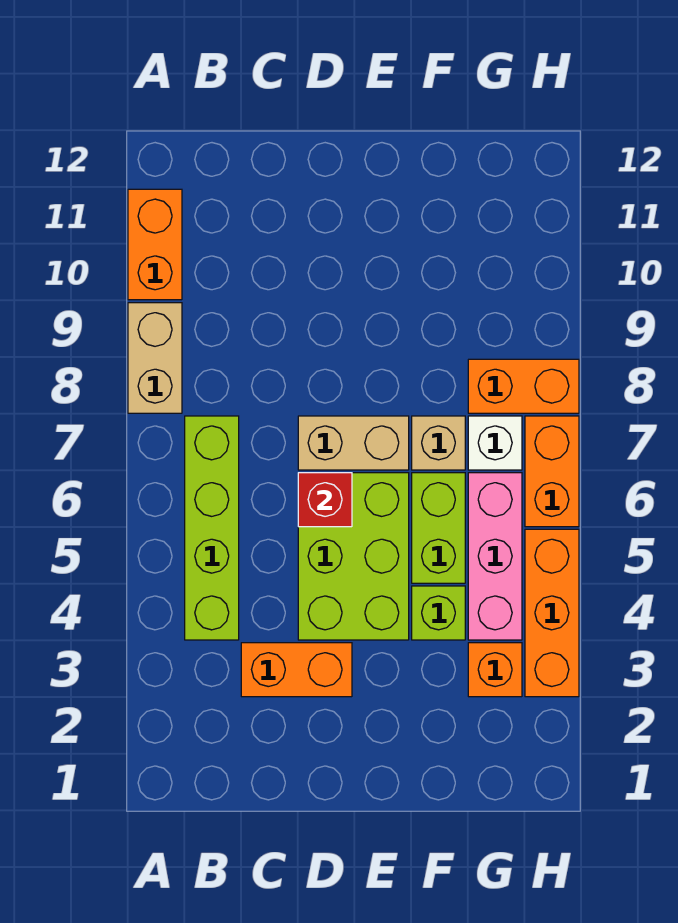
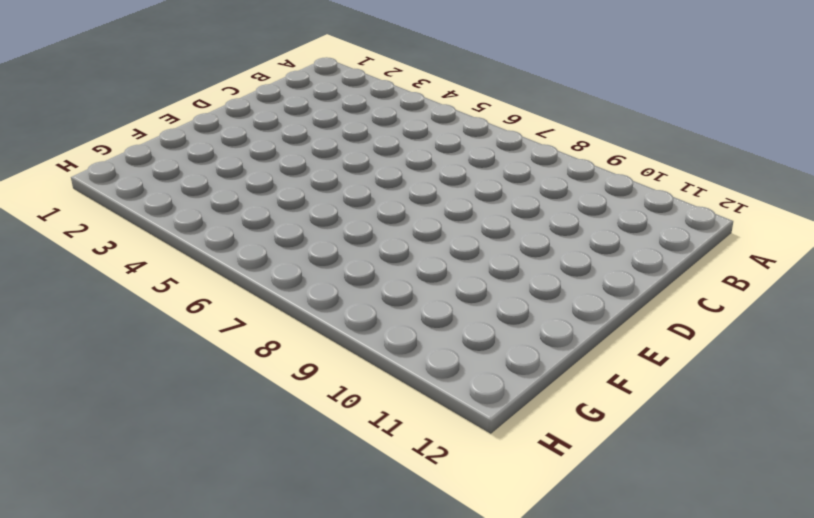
none -> tan brick A8:A9 level 1
none -> orange brick A10:A11 level 1
none -> lime brick B4:B7 level 1

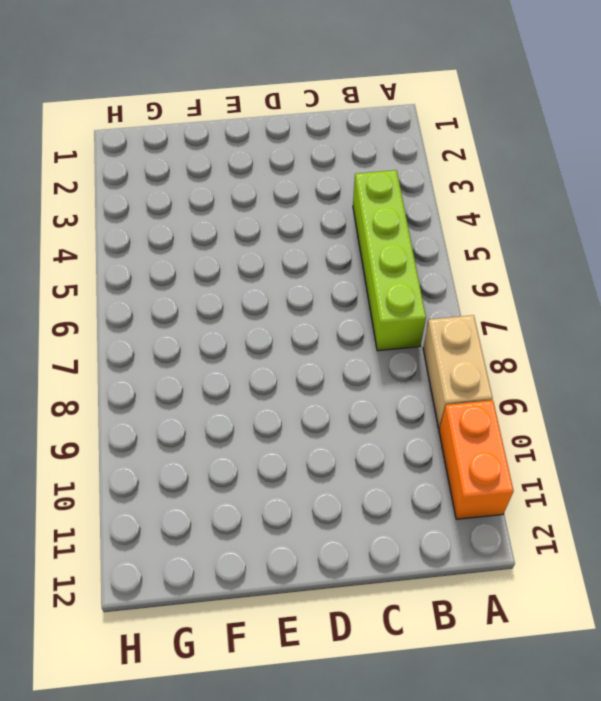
none -> orange brick C3:D3 level 1
none -> lime brick D4:E6 level 1
none -> tan brick D7:E7 level 1

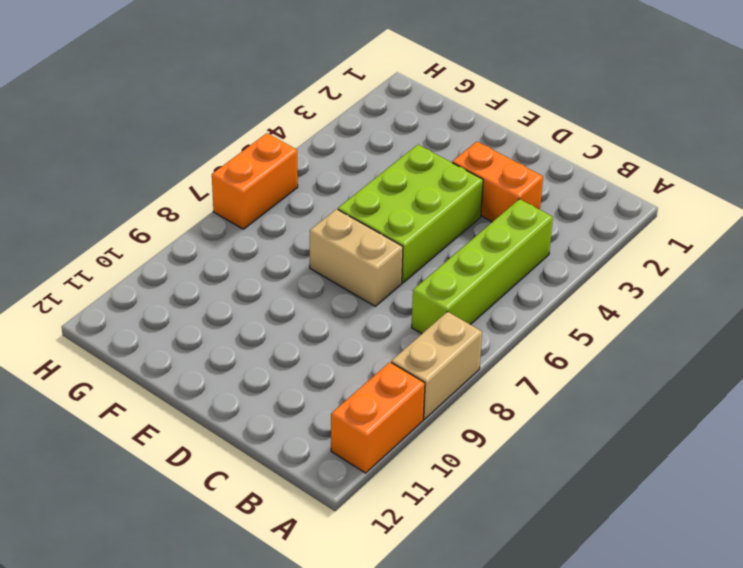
none -> lime brick F4 level 1
none -> lime brick F5:F6 level 1
none -> tan brick F7 level 1

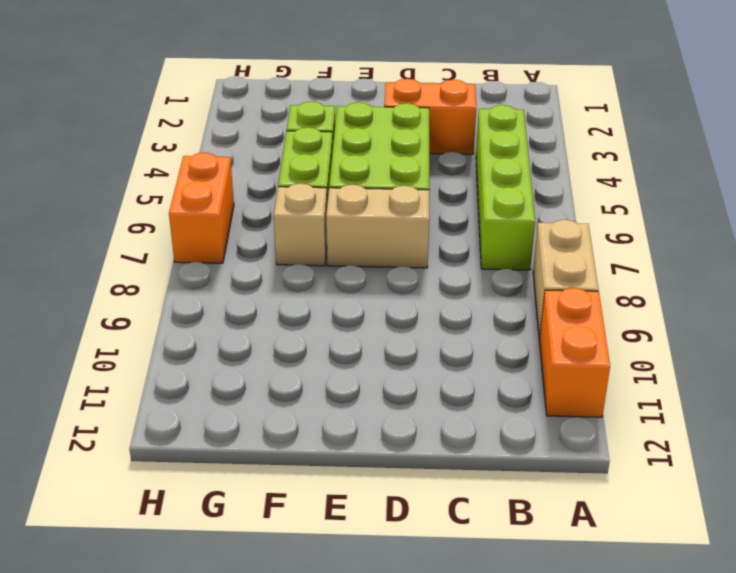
none -> orange brick G3 level 1
none -> pink brick G4:G6 level 1
none -> white brick G7 level 1

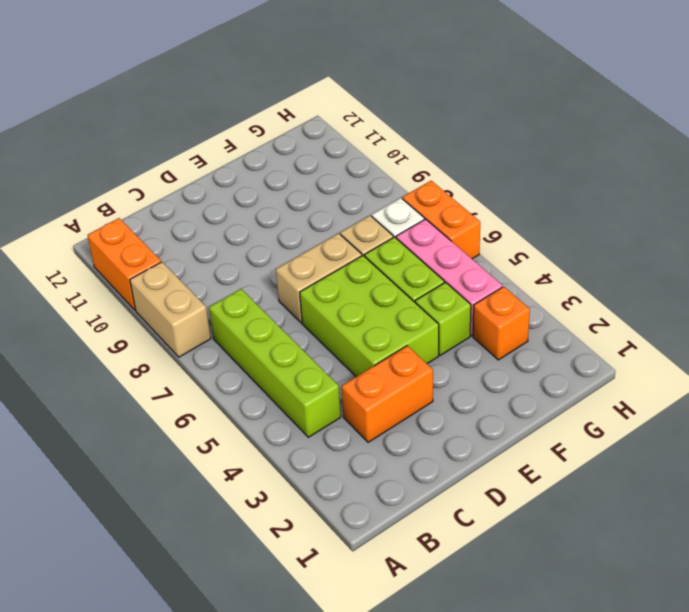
none -> orange brick G8:H8 level 1
none -> orange brick H3:H5 level 1
none -> red brick D6 level 2

